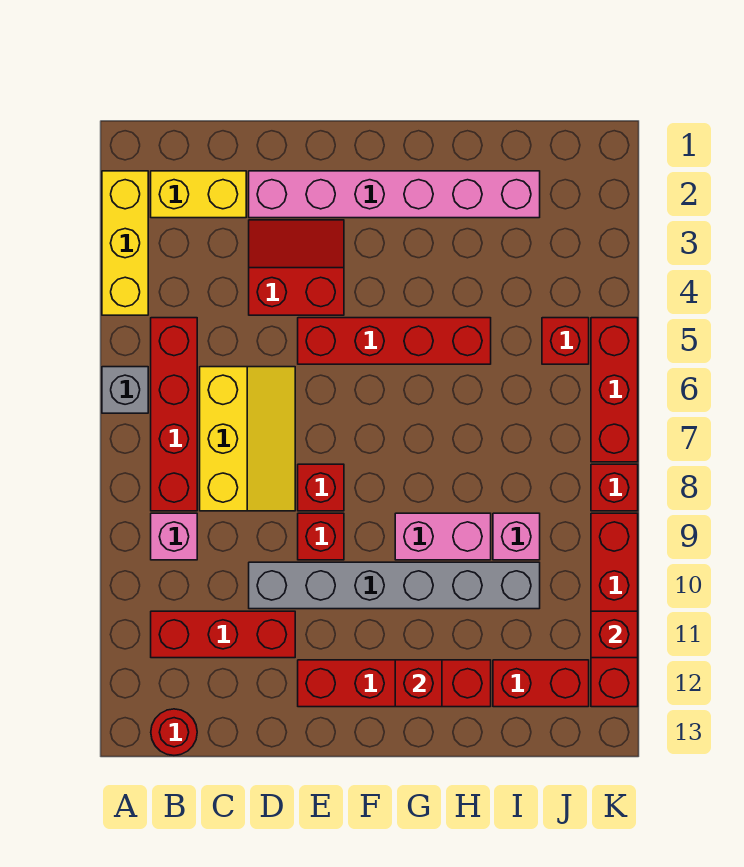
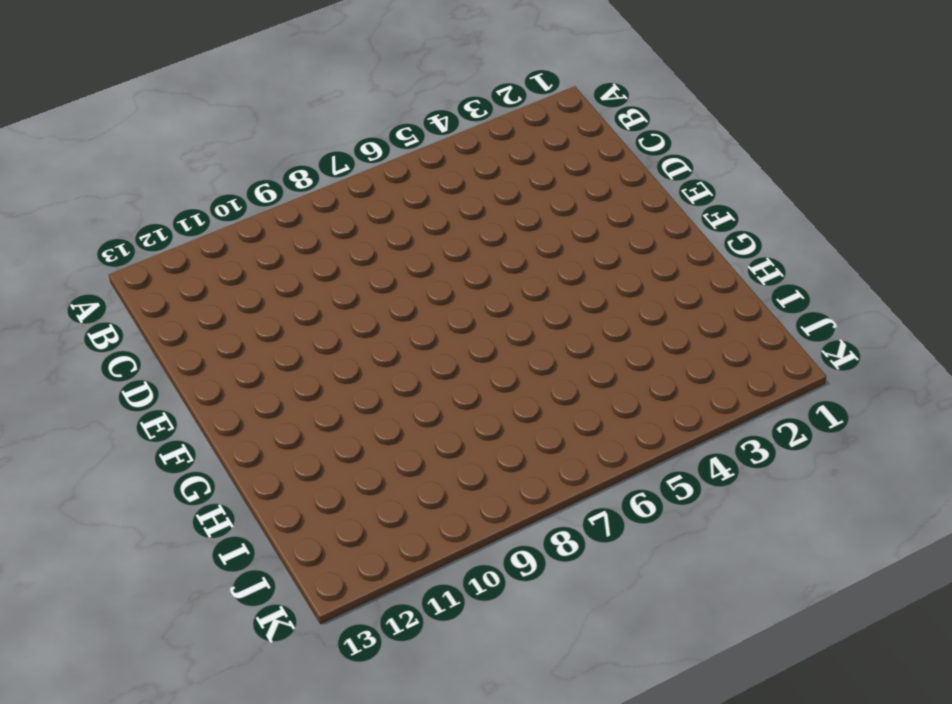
none -> yellow brick A2:A4 level 1
none -> grey brick A6 level 1
none -> yellow brick B2:C2 level 1

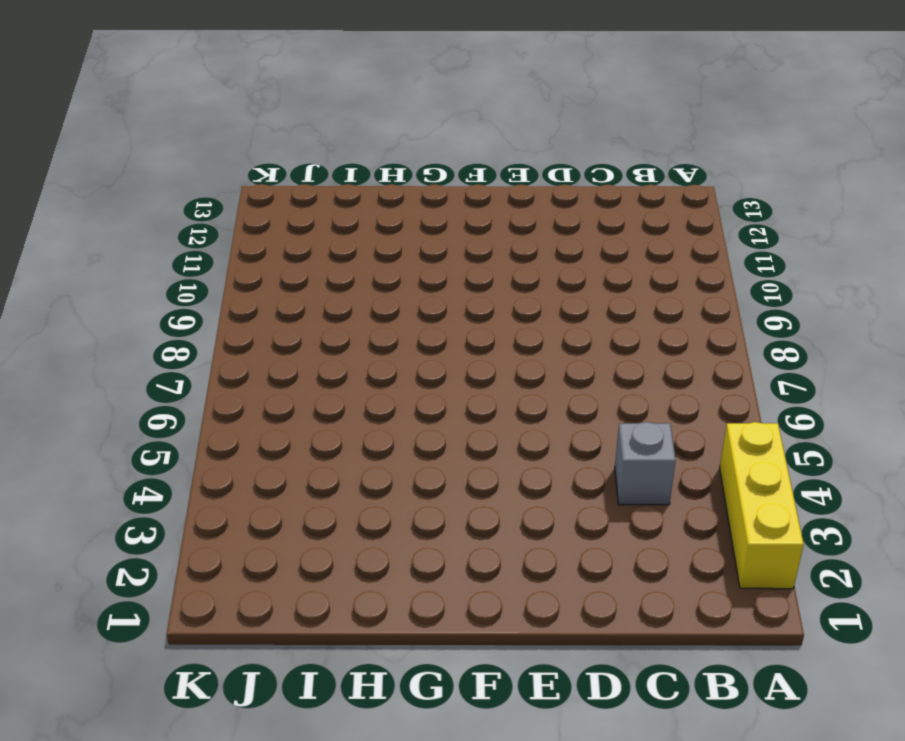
grey brick C4 level 1 -> grey brick A6 level 1
none -> yellow brick B2:C2 level 1
none -> red brick B5:B8 level 1
none -> pink brick B9 level 1

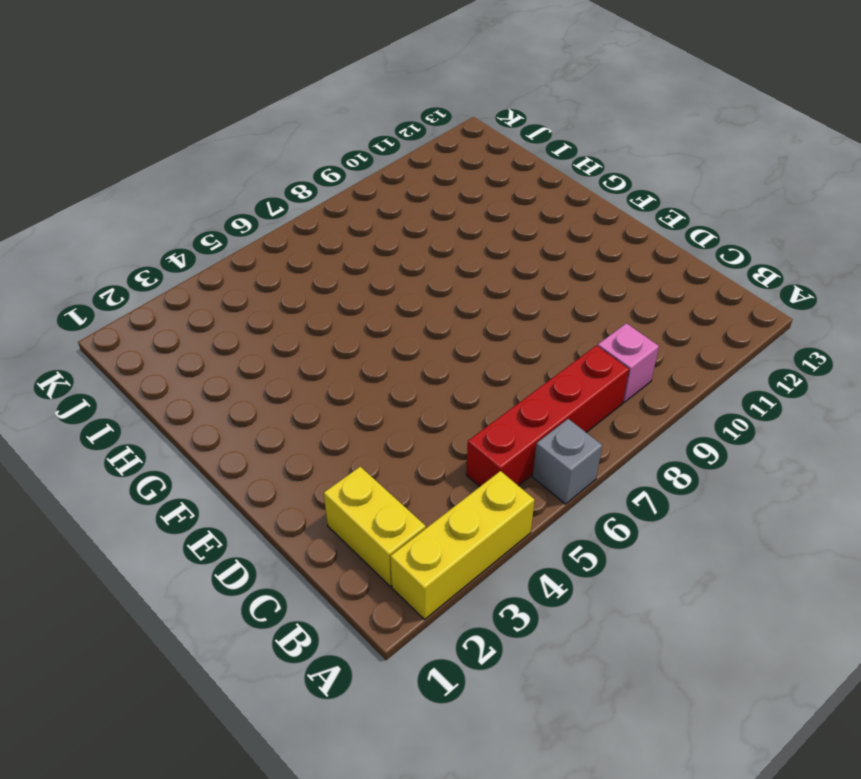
none -> red brick B11:D11 level 1
none -> red round brick B13 level 1
none -> yellow slope C6:D8 level 1 top C

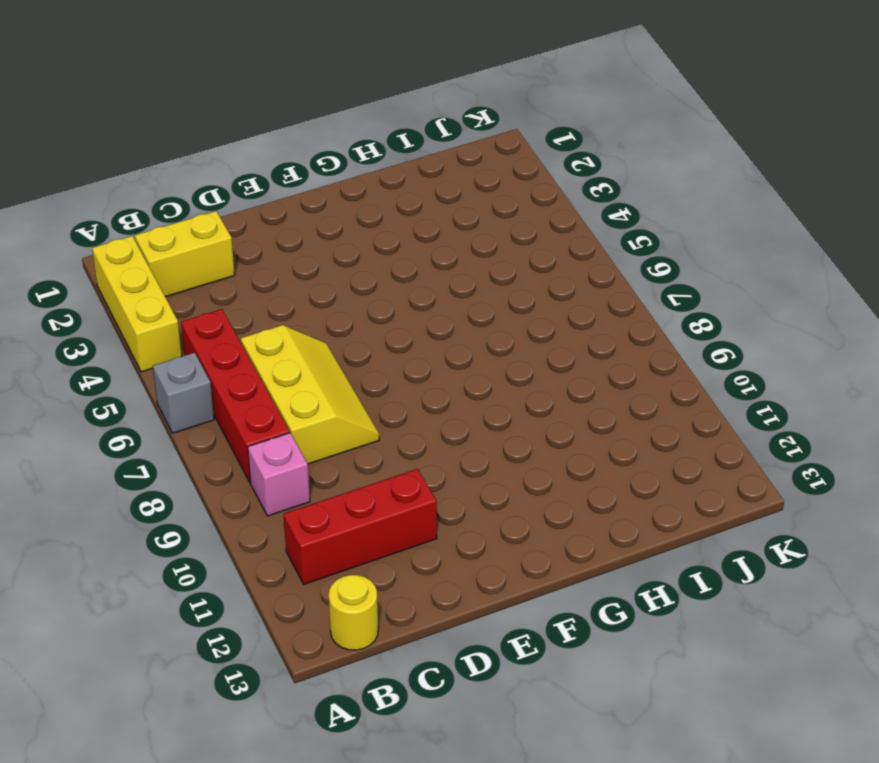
yellow round brick B13 level 1 -> red round brick B13 level 1
none -> pink brick D2:I2 level 1
none -> red slope D3:E4 level 1 top 4
none -> grey brick D10:I10 level 1

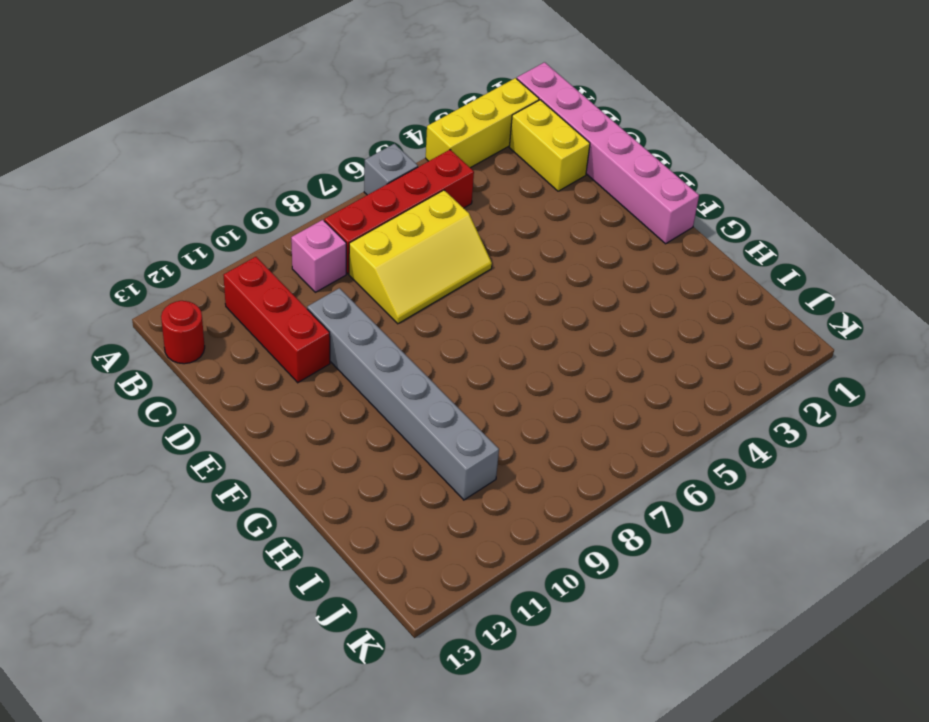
pink brick A1:F1 level 1 -> pink brick D2:I2 level 1
none -> red slope D3:E4 level 1 top 4
none -> red brick E5:H5 level 1
none -> red brick E8 level 1

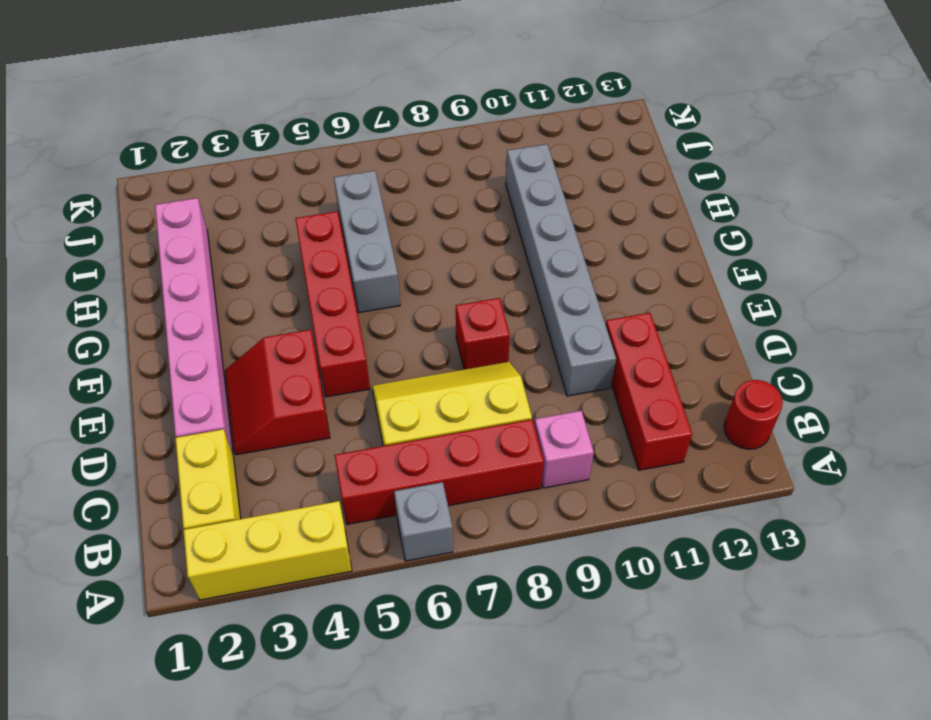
grey brick G6:I6 level 1 -> none
none -> red brick E9 level 1
none -> red brick E12:H12 level 1
none -> pink brick G9:H9 level 1

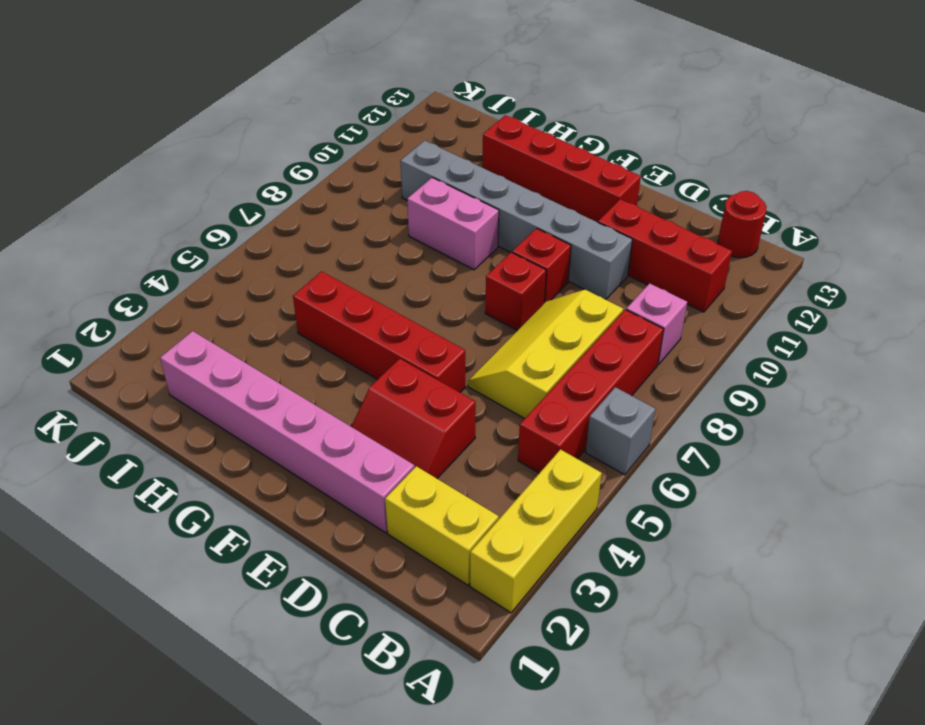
none -> pink brick I9 level 1
none -> red brick I12:J12 level 1
none -> red brick J5 level 1

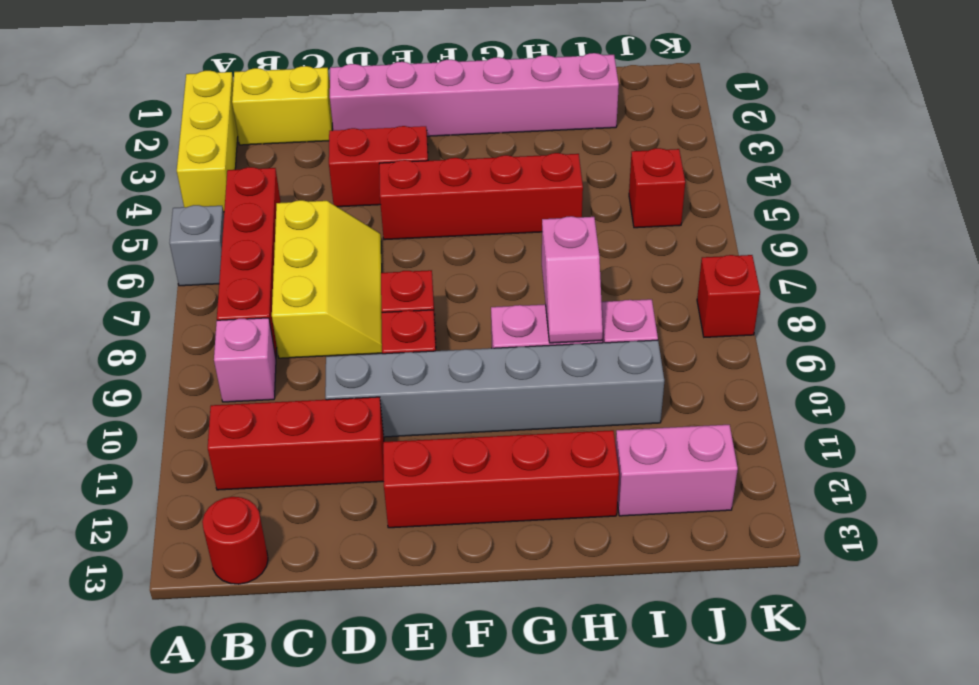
pink slope H8:H9 level 2 top 8 -> none
pink brick I12:J12 level 1 -> red brick I12:J12 level 1
none -> red brick K5:K7 level 1
none -> red brick K9:K12 level 1
none -> red brick G12 level 2

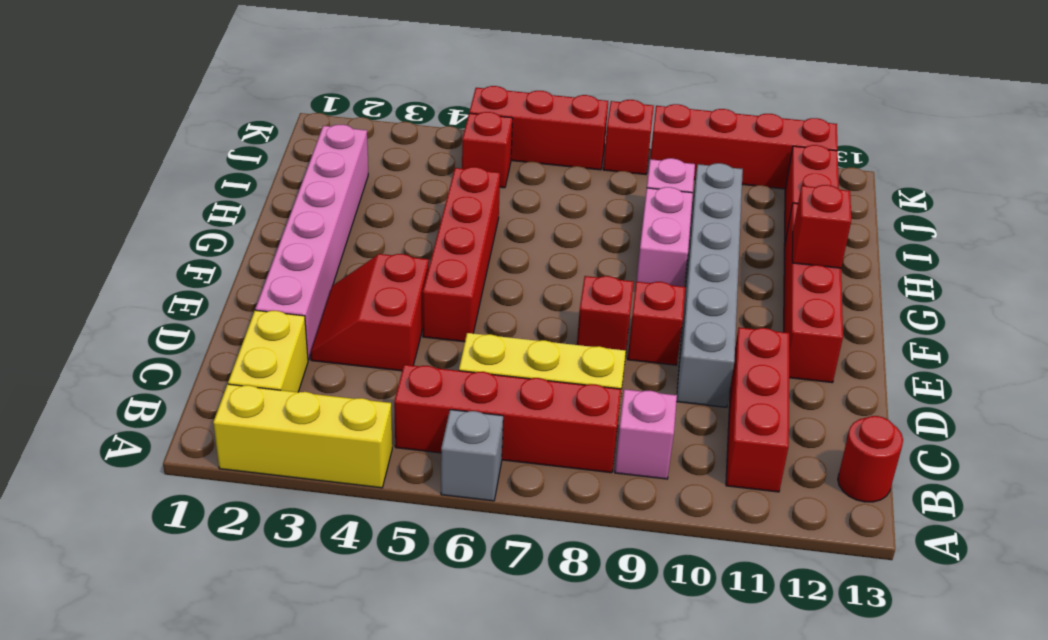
none -> red brick K11 level 2

